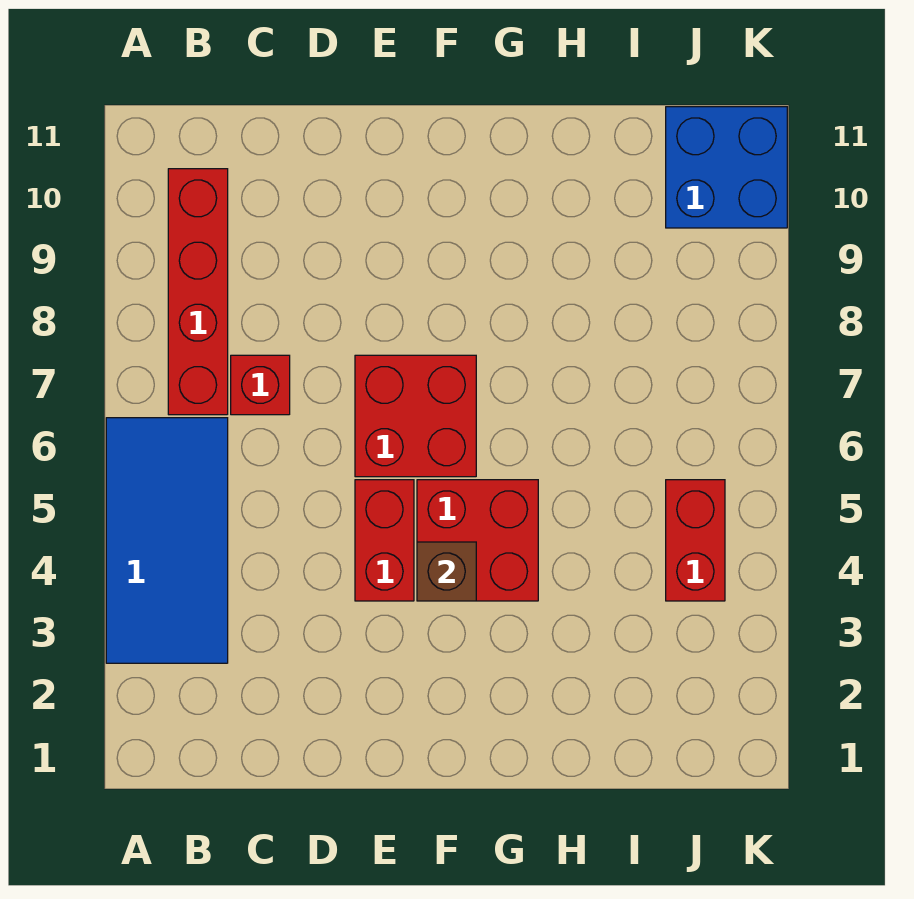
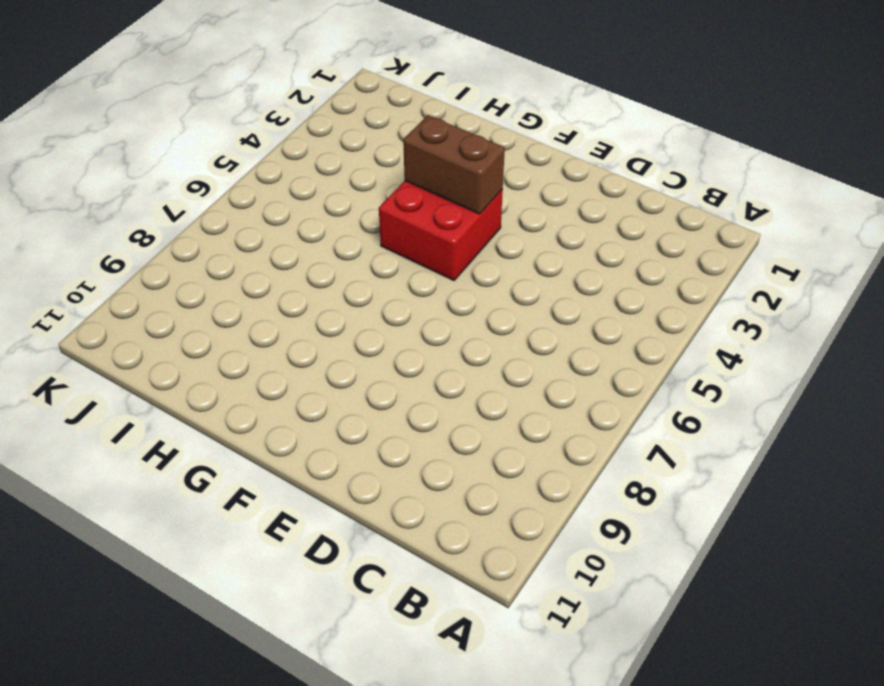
brown brick F4:G4 level 2 -> brown brick F4 level 2
none -> blue tile A3:B6 level 1
none -> red brick B7:B10 level 1

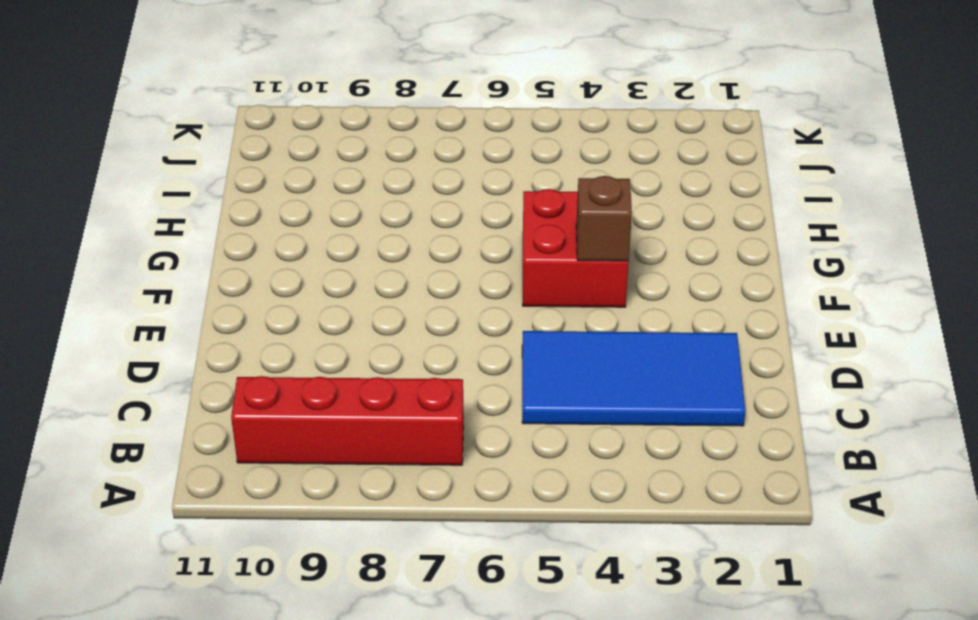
blue tile C2:D5 level 1 -> blue tile A3:B6 level 1
none -> red brick C7 level 1
none -> red brick E4:E5 level 1

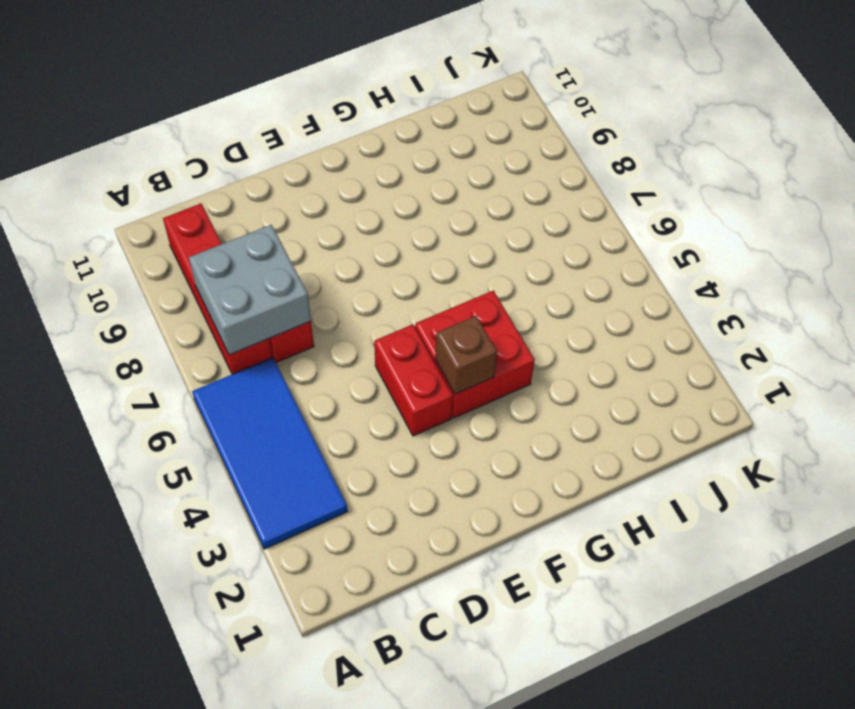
grey brick B7:C8 level 2 -> none
none -> red brick E6:F7 level 1
none -> red brick J4:J5 level 1

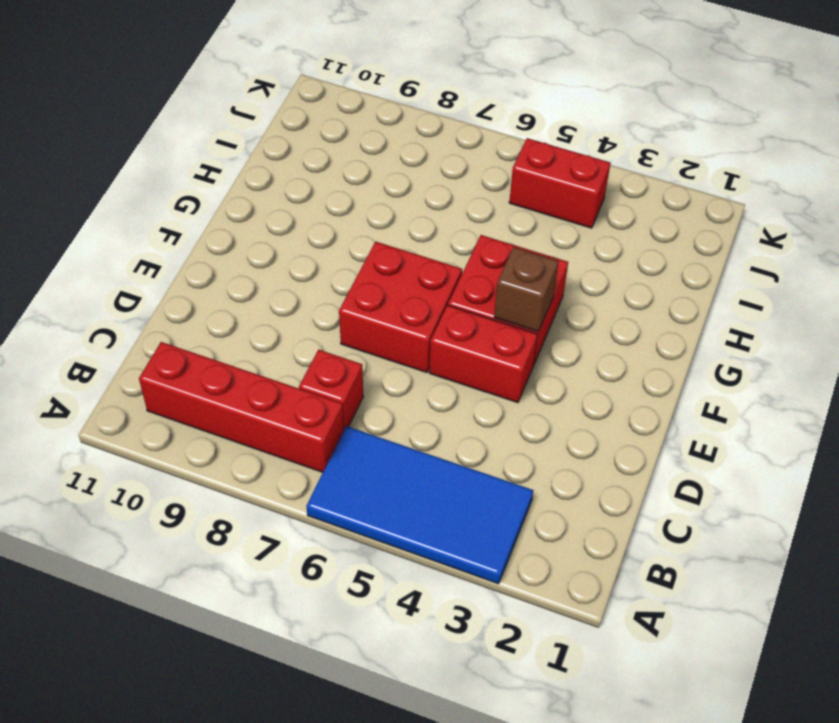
none -> blue brick J10:K11 level 1

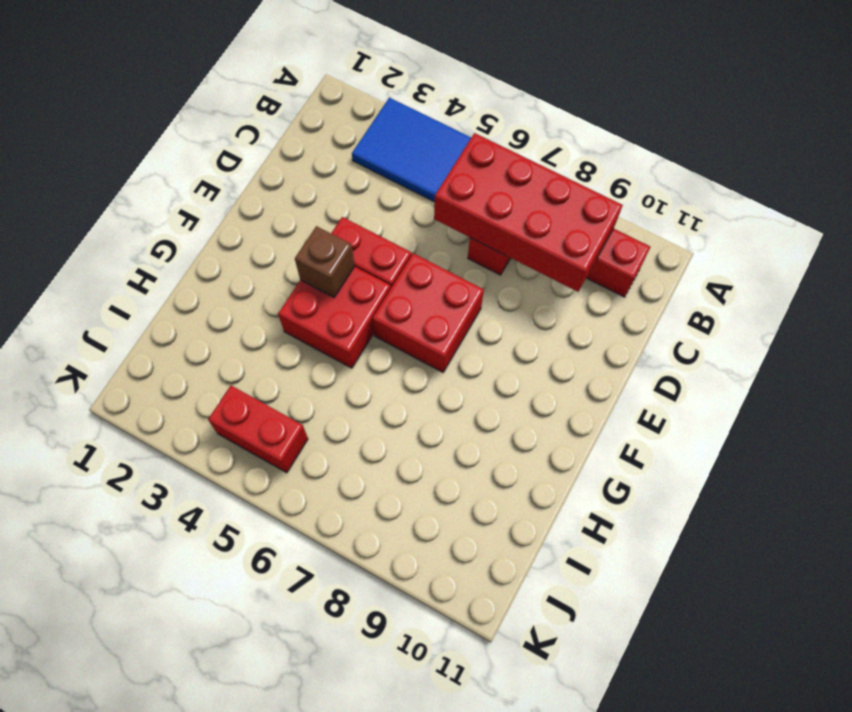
red brick B6:C9 level 2 -> none
none -> blue brick J10:K11 level 1

